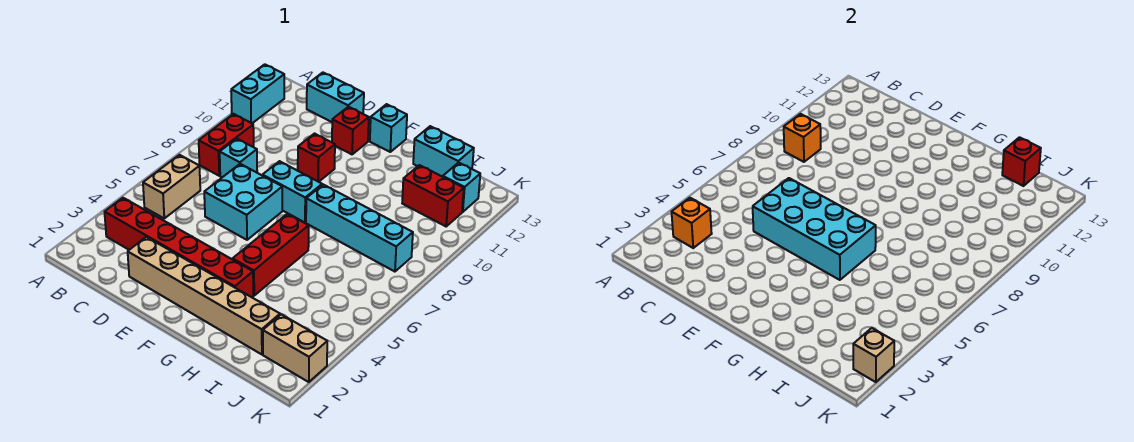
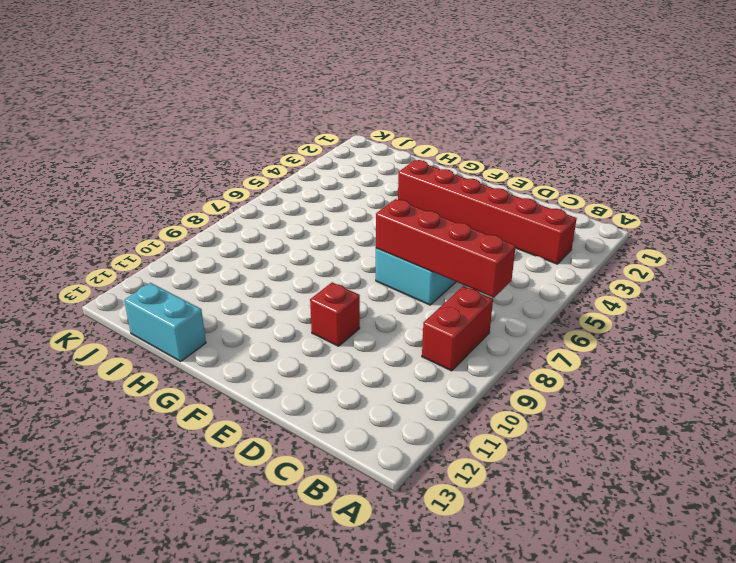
red brick B7:E7 level 2 -> none
none -> cyan brick A11:A12 level 1
none -> tan brick B5:B6 level 1
none -> cyan brick C8 level 1

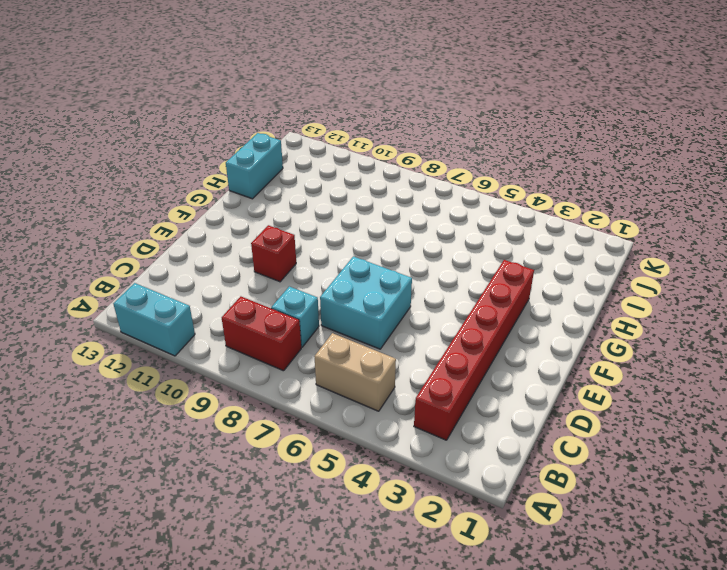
none -> cyan brick C13:D13 level 1
none -> tan brick D2:I2 level 1
none -> cyan brick E8:F8 level 1

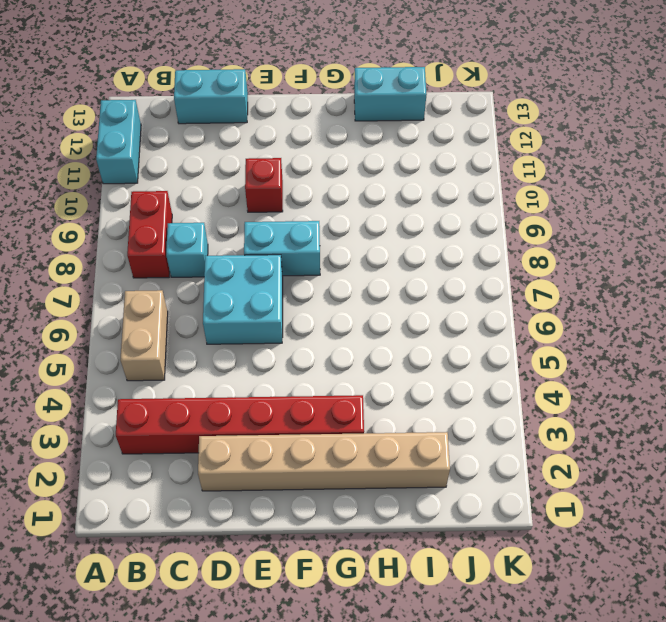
none -> red brick E12 level 1
none -> cyan brick F13 level 1
none -> red brick G4:G6 level 1

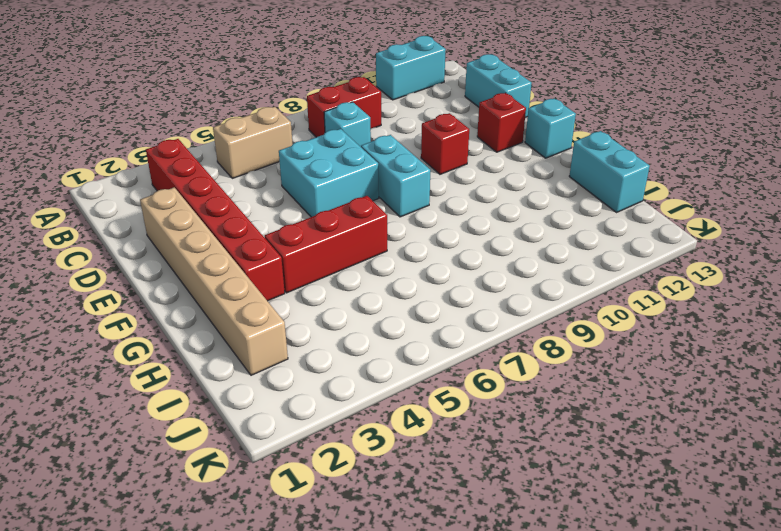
none -> cyan brick G8:J8 level 1
none -> red brick I11:J11 level 1
none -> tan brick J2:K2 level 1

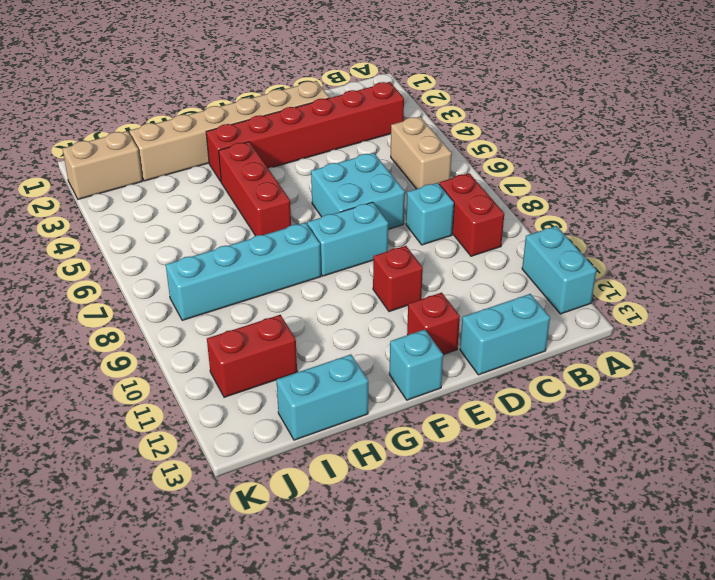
none -> cyan brick J12 level 1
none -> orange brick B3 level 2
none -> orange brick B9 level 2

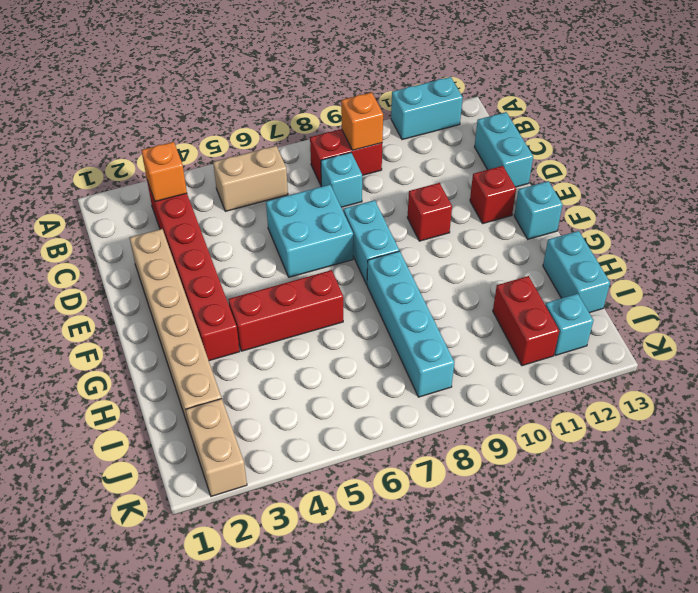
none -> cyan brick D5:G6 level 2
none -> red brick I13 level 2
none -> tan brick K2 level 2

